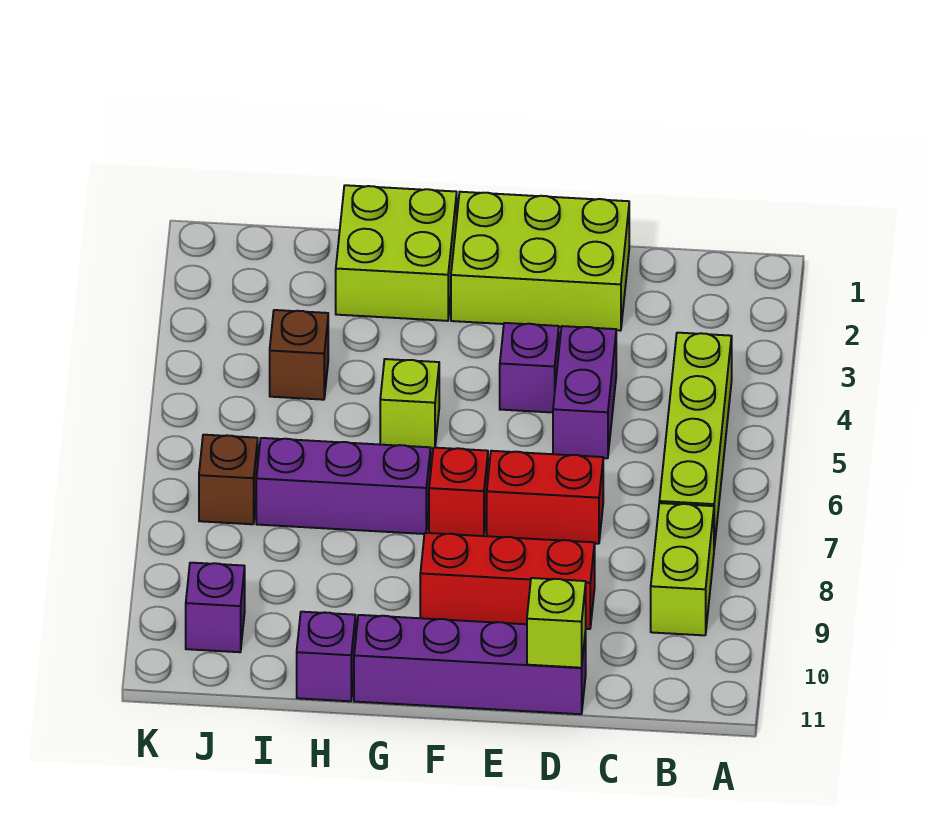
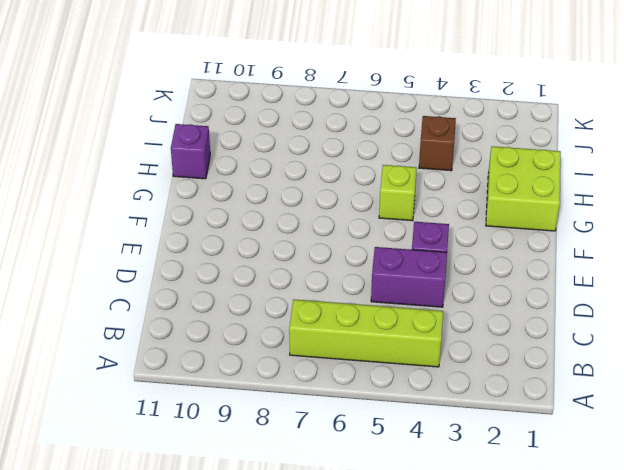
none -> lime brick B8:B9 level 1
none -> lime brick D1:F2 level 1
none -> red brick D7:E7 level 1

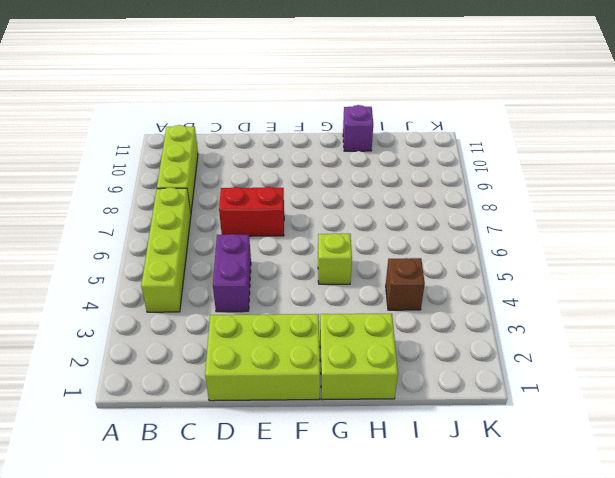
lime brick B8:B10 level 1 -> lime brick B8:B9 level 1
none -> red brick D9:F9 level 1
none -> purple brick D11:G11 level 1
none -> purple brick E4 level 1

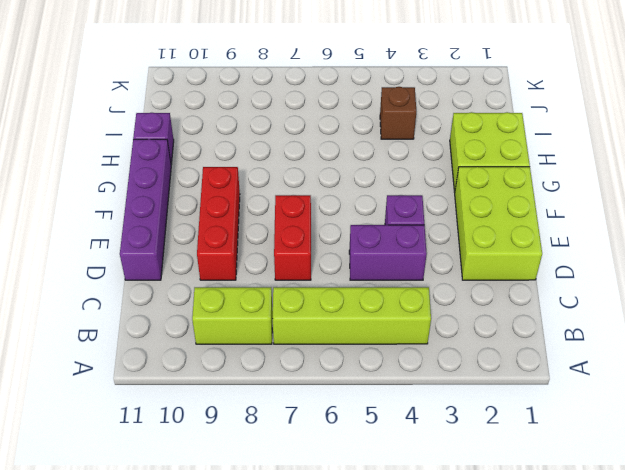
none -> red brick F7 level 1
none -> lime brick G5 level 1
none -> purple brick G7:I7 level 1

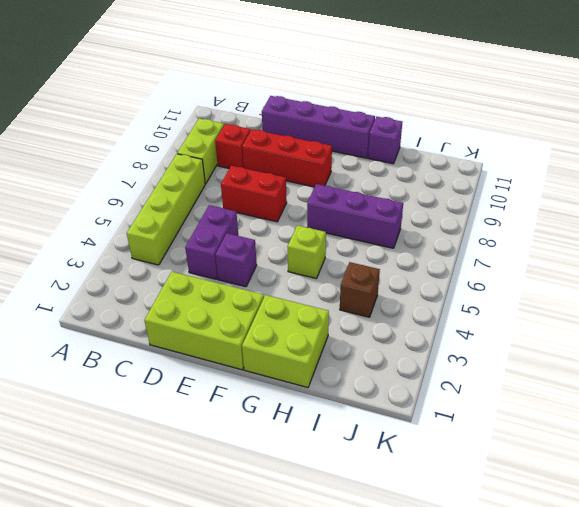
red brick C9 level 1 -> red brick F7 level 1
none -> brown brick J7 level 1
none -> purple brick J10 level 1
none -> lime brick D11 level 2

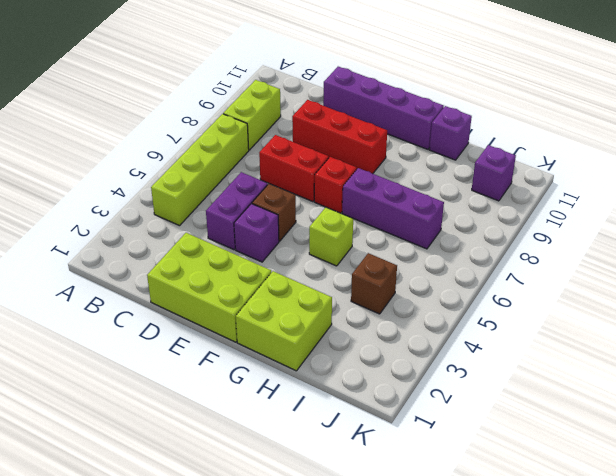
brown brick E5 level 1 -> brown brick J7 level 1
none -> lime brick D11 level 2

